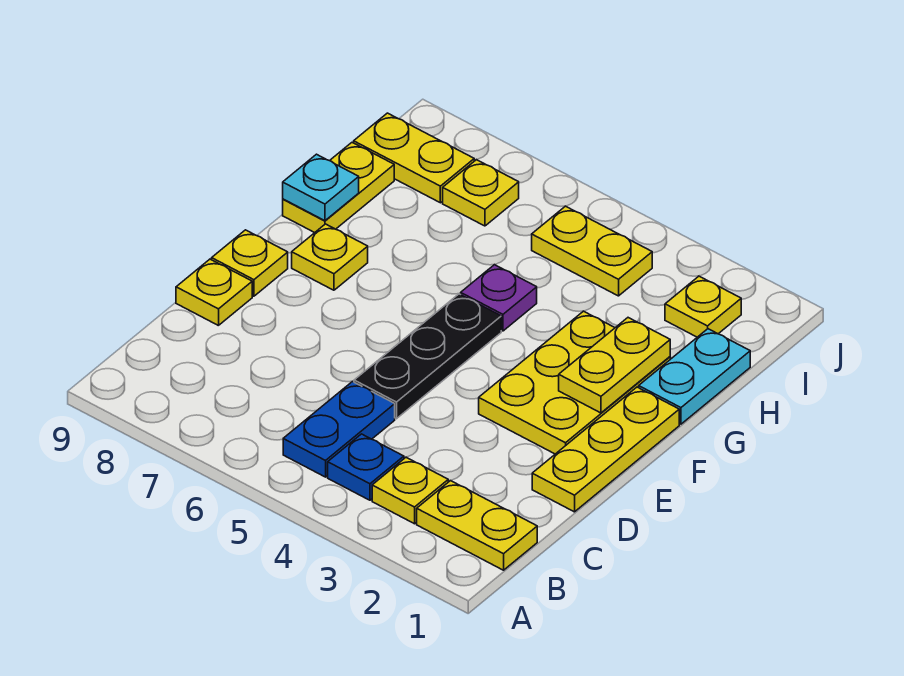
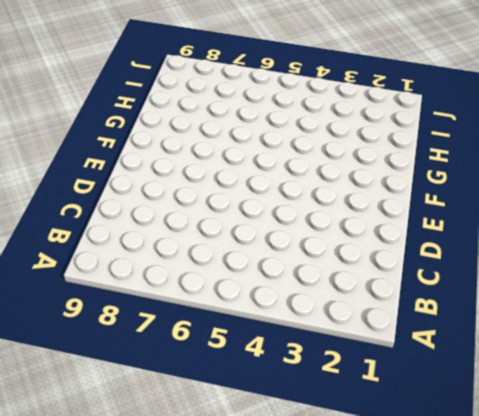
none -> yellow plate B1:B2 level 1
none -> yellow plate B3 level 1
none -> blue plate B4 level 1

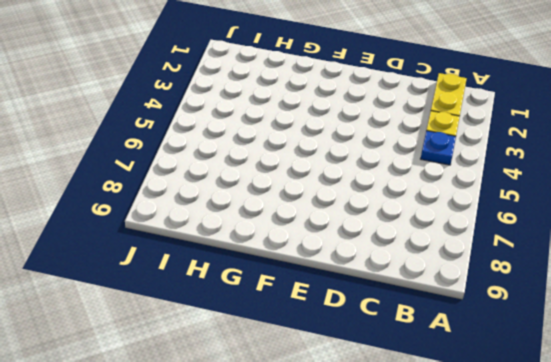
none -> blue plate B5:C5 level 1
none -> yellow plate D1:F1 level 1
none -> black plate D5:F5 level 1

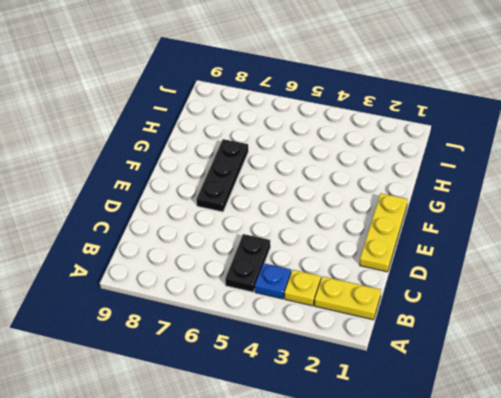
black plate B5:C5 level 1 -> blue plate B5:C5 level 1
black plate E7:G7 level 1 -> black plate D5:F5 level 1
none -> yellow plate D9 level 1
none -> yellow plate E2:G3 level 1
none -> yellow plate E9 level 1

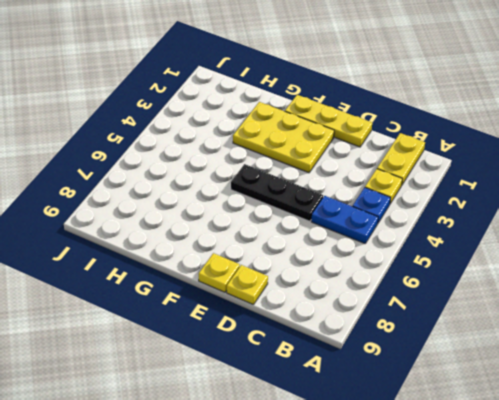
none -> yellow plate F8 level 1
none -> cyan plate G1:H1 level 1
none -> purple plate G5 level 1

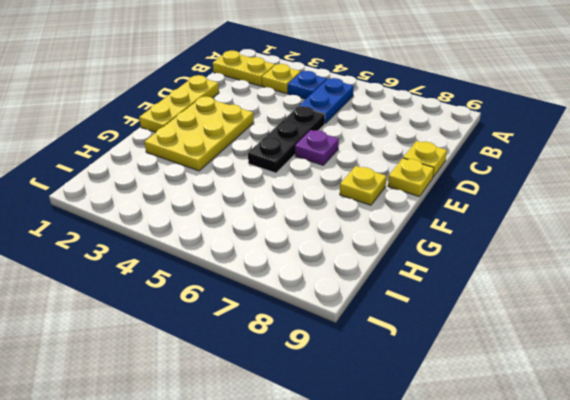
purple plate E6 level 1 -> purple plate G5 level 1
none -> cyan plate G1:H1 level 1
none -> yellow plate G9:H9 level 1
none -> yellow plate I2 level 1

